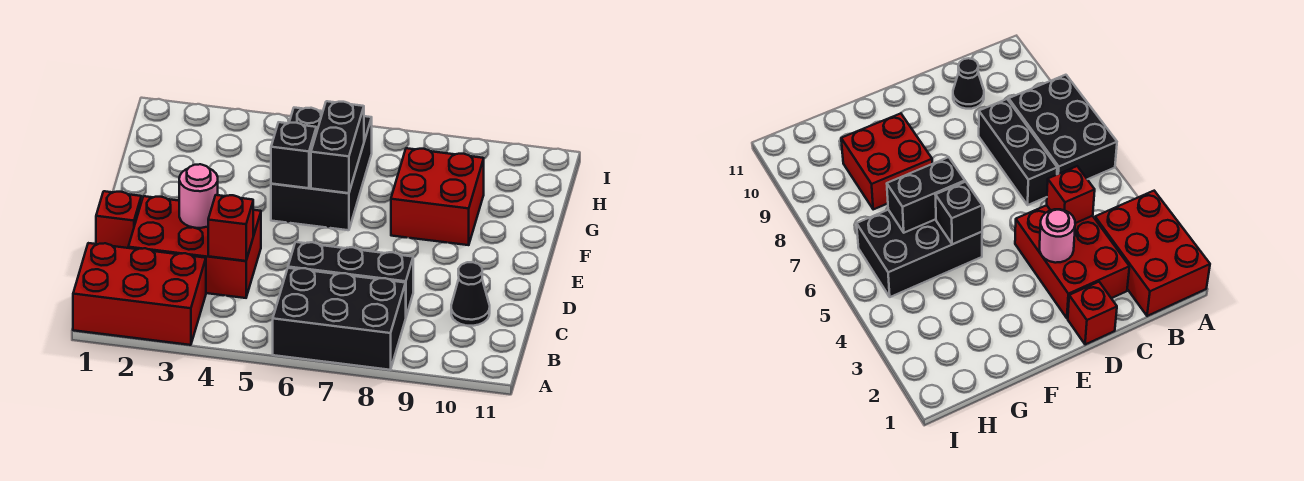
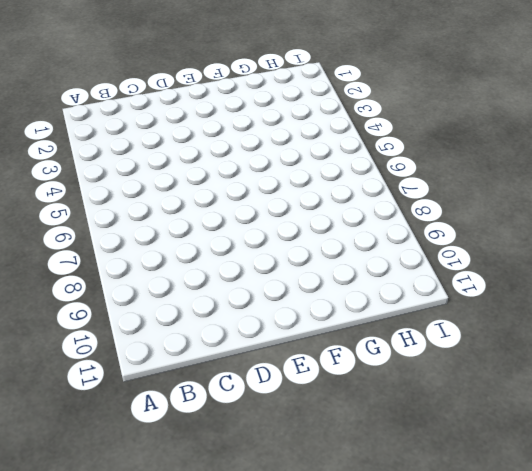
none -> red brick A1:B3 level 1
none -> black brick A6:B8 level 1
none -> red brick C2:D4 level 1

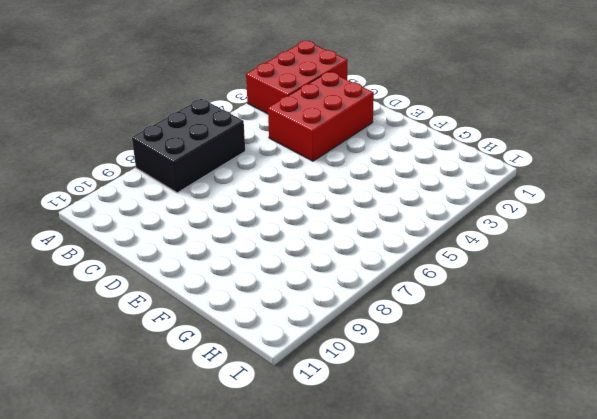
none -> black brick C6:C8 level 1
none -> black cone C10 level 1
none -> red brick D1 level 1

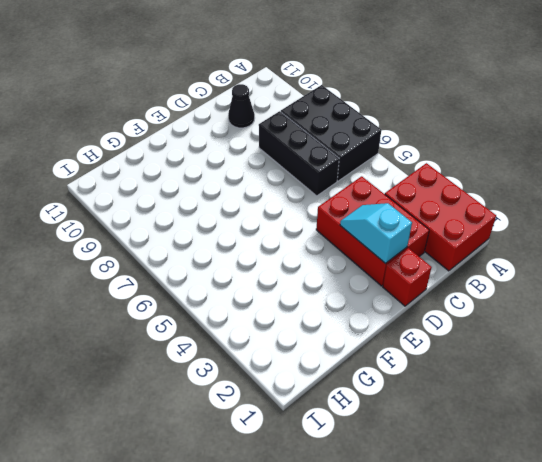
cyan slope D2:D3 level 2 top 2 -> pink round brick D3 level 2
none -> black brick F5:H6 level 1
none -> red brick F8:G9 level 1
none -> red brick C4 level 2

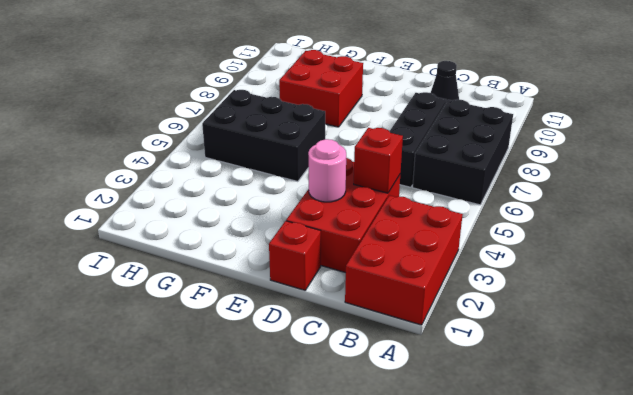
none -> black brick F5 level 2
none -> black brick F6:G6 level 2

